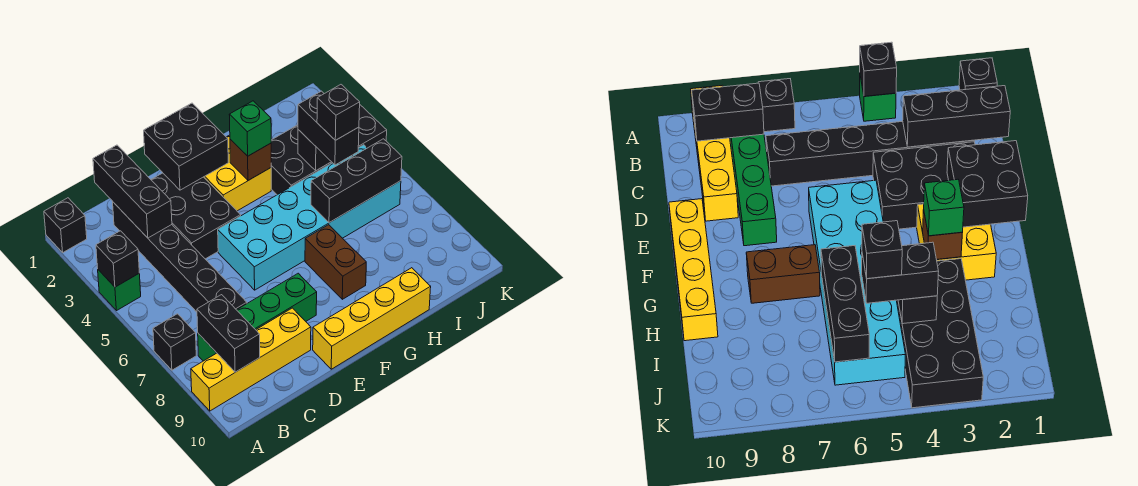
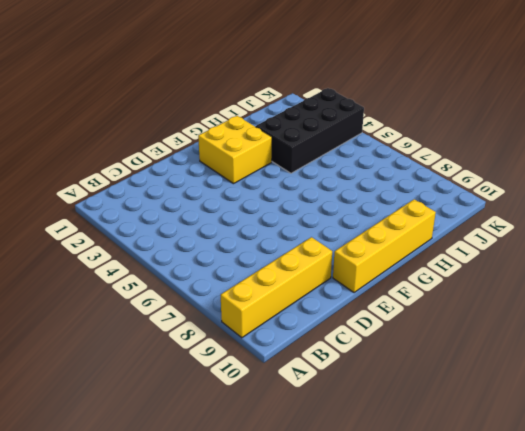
none -> black brick A1 level 1
none -> green brick A4 level 1
none -> black brick A7 level 1

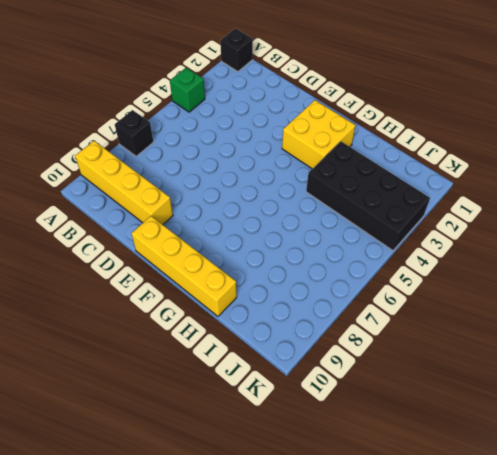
none -> green brick B8:E8 level 1
none -> black brick C2:C7 level 1
none -> black brick D2:E4 level 1

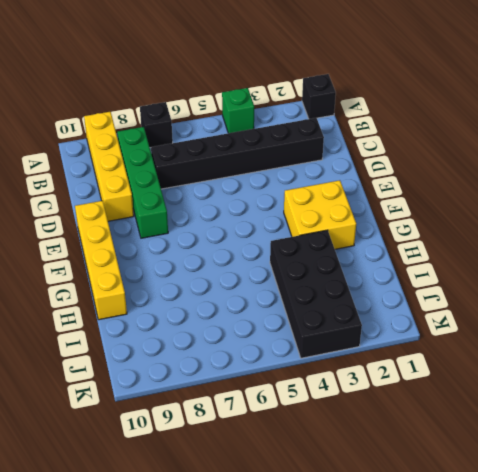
none -> black brick D2:E4 level 1
none -> cyan brick E5:J6 level 1
none -> brown brick G7:G8 level 1

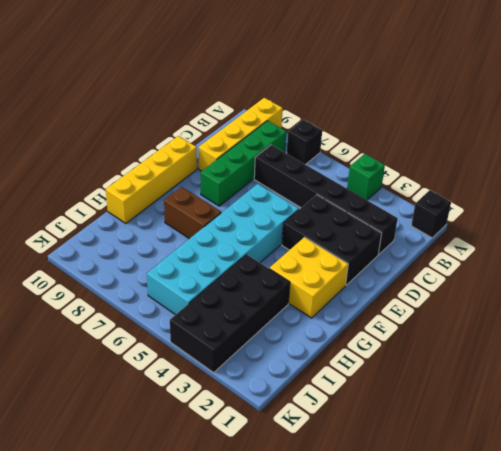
none -> black brick A4 level 2
none -> black brick B8:B9 level 2
none -> black brick C1:C3 level 2

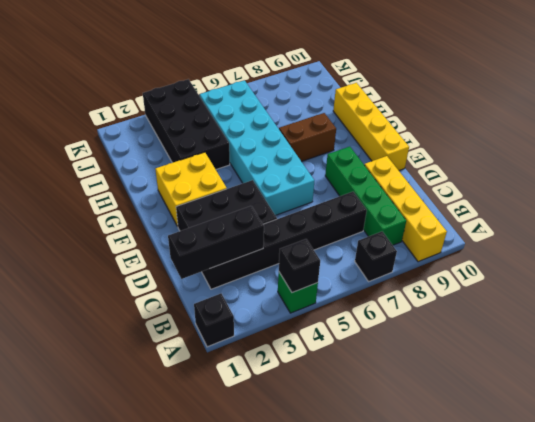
none -> black brick B8:B9 level 2
none -> black brick E1:F2 level 2
none -> brown brick G3 level 2

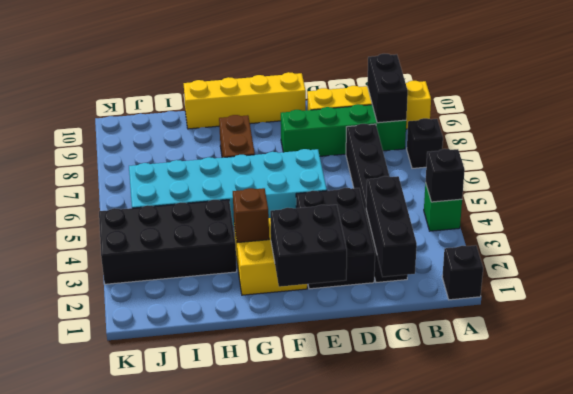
none -> black brick H6:J6 level 2
none -> black brick I4 level 2
none -> green brick G3 level 3

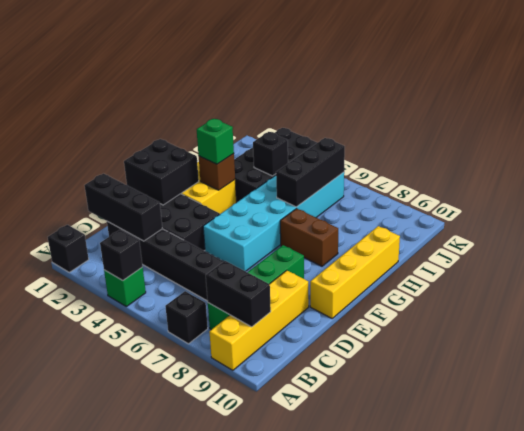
none -> black brick I4:I5 level 3
none -> black brick I5 level 4

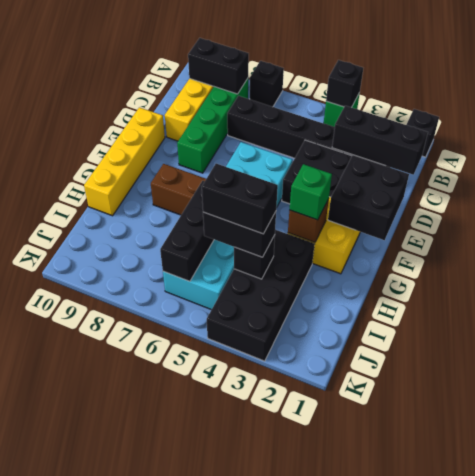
black brick I4:I5 level 4 -> black brick I5 level 4

